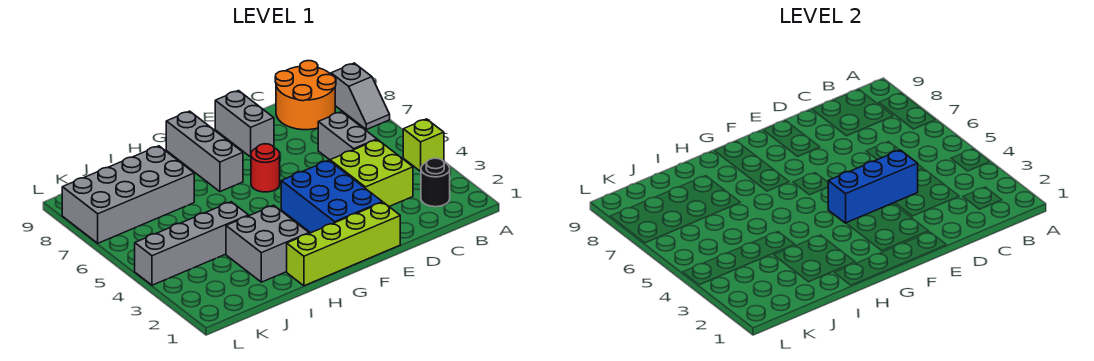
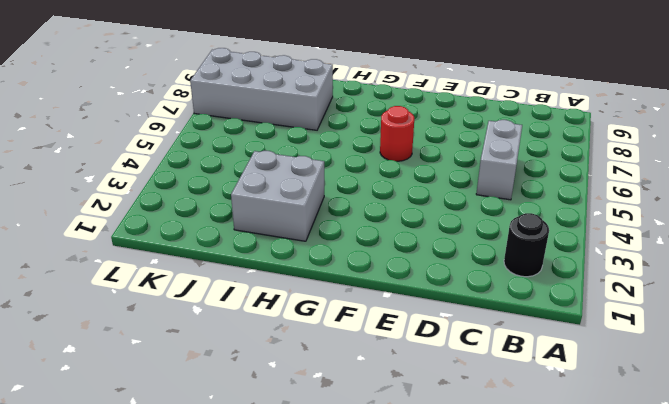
none -> lime brick A4 level 1
none -> grey slope A7:A8 level 1 top 8
none -> orange round brick B8:C9 level 1

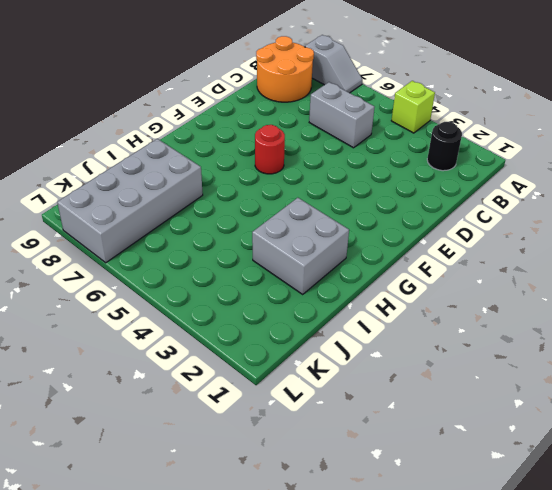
none -> lime brick C3:D4 level 1
none -> lime brick E1:H1 level 1
none -> blue brick E2:F4 level 1

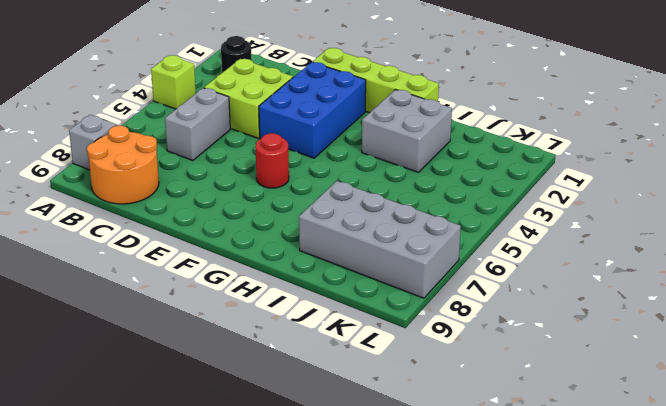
none -> grey brick E8:E9 level 1
none -> grey brick G7:G9 level 1
none -> grey brick I4:L4 level 1

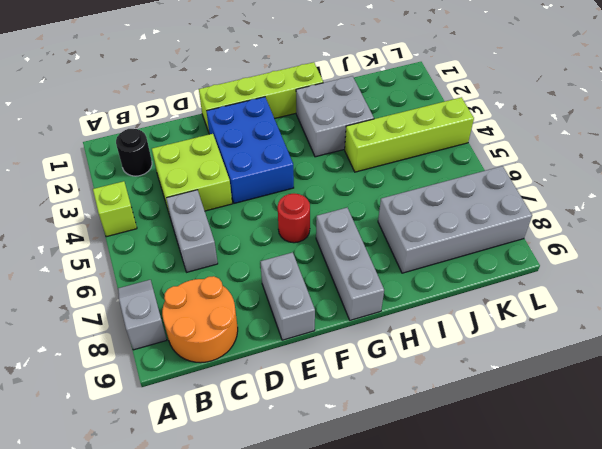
lime brick I4:L4 level 1 -> grey brick I4:L4 level 1
none -> blue brick D4:F4 level 2

